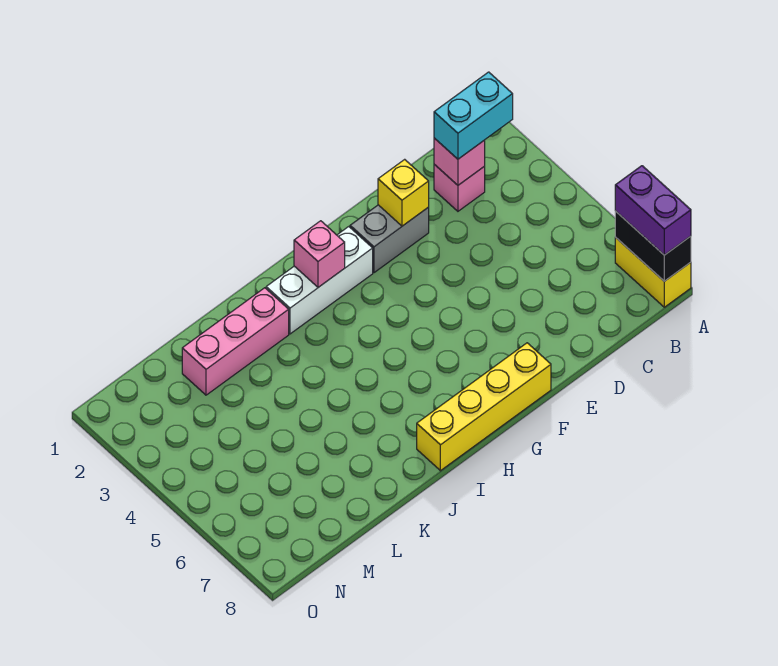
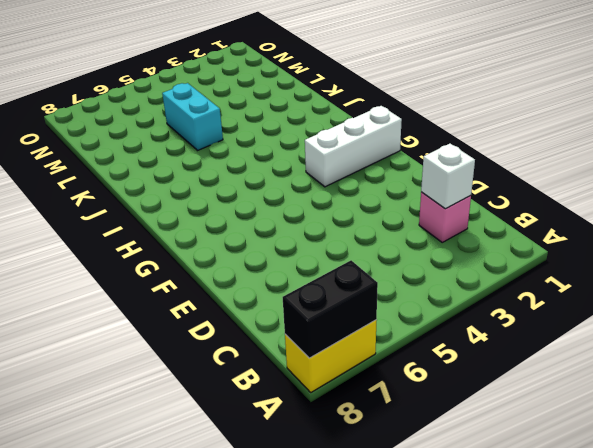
white brick C2 level 2 -> pink brick C2 level 2
white brick G1:G3 level 1 -> white brick G2:I2 level 1
cyan brick K5:L5 level 1 -> cyan brick B2:C2 level 3
none -> grey brick E2:F2 level 1
none -> yellow brick F8:I8 level 1
none -> pink brick J2:L2 level 1

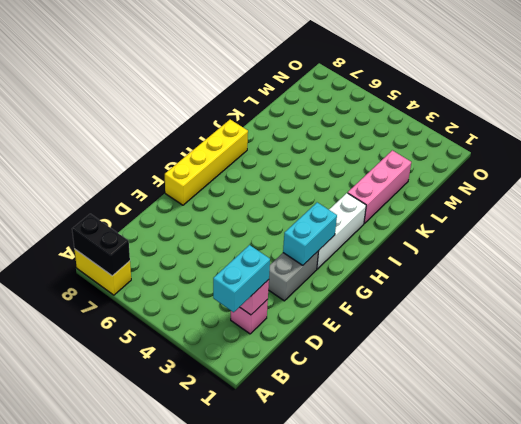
cyan brick F2:G2 level 2 -> none
none -> yellow brick E2 level 2
none -> pink brick H2 level 2
none -> purple brick A7:A8 level 3

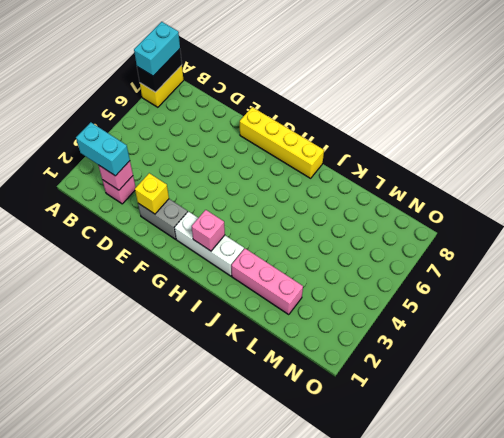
cyan brick A7:A8 level 3 -> purple brick A7:A8 level 3

